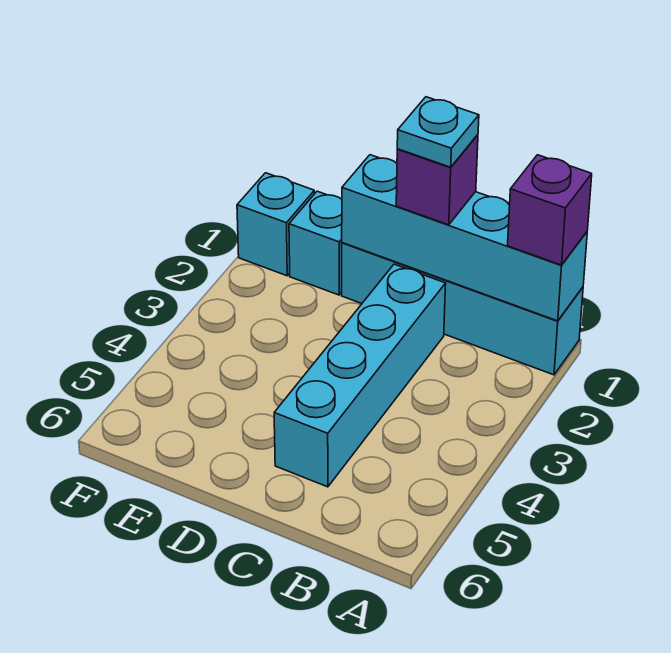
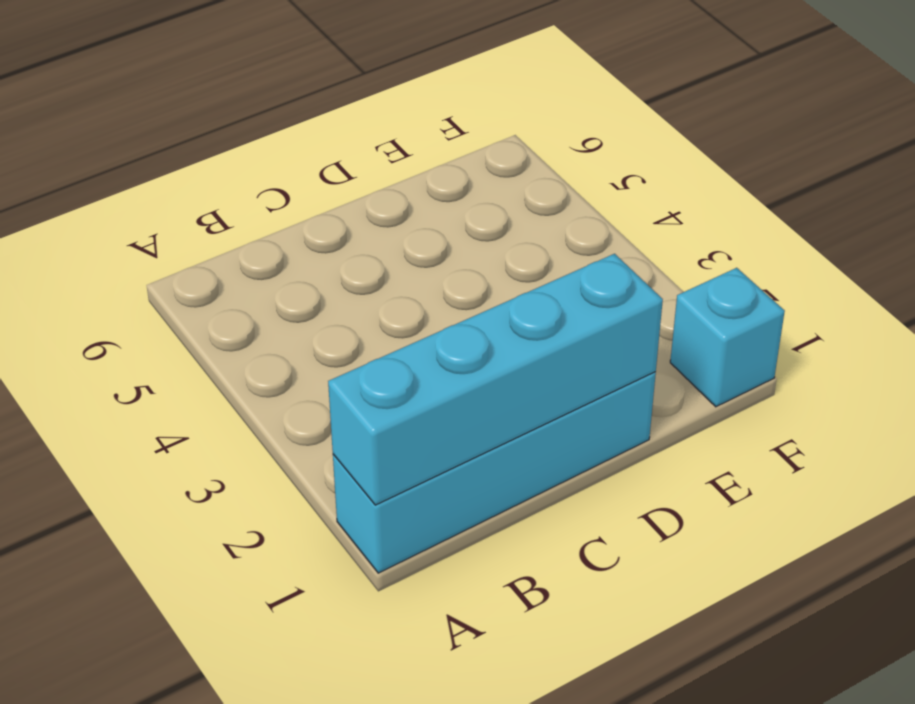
none -> cyan brick C2:C5 level 1
none -> cyan brick E1 level 1

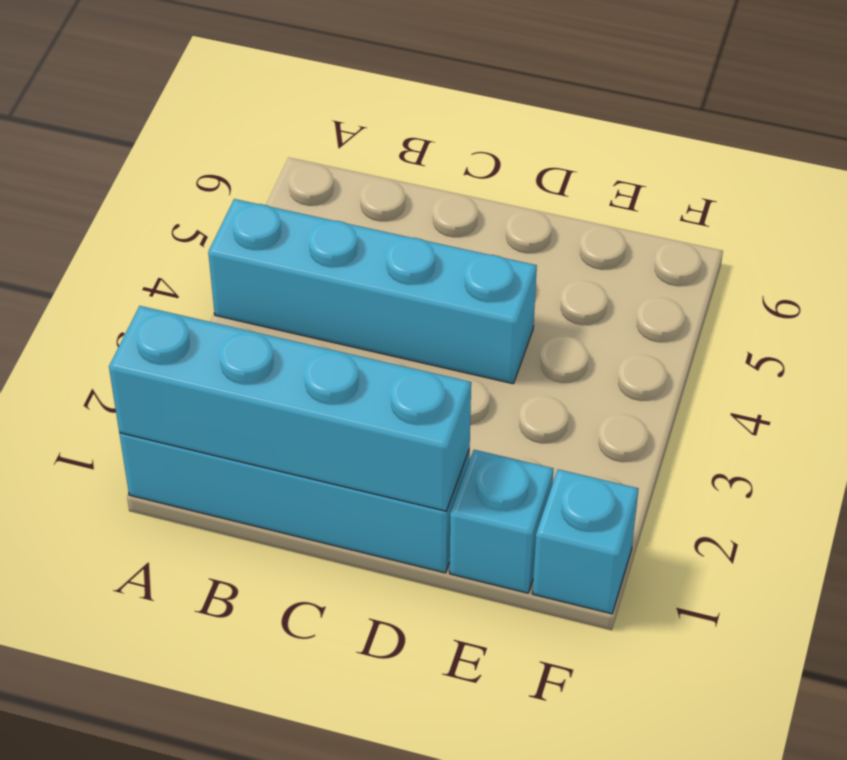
cyan brick A4:D4 level 1 -> cyan brick C2:C5 level 1
none -> purple brick A1 level 3
none -> purple brick C1 level 3

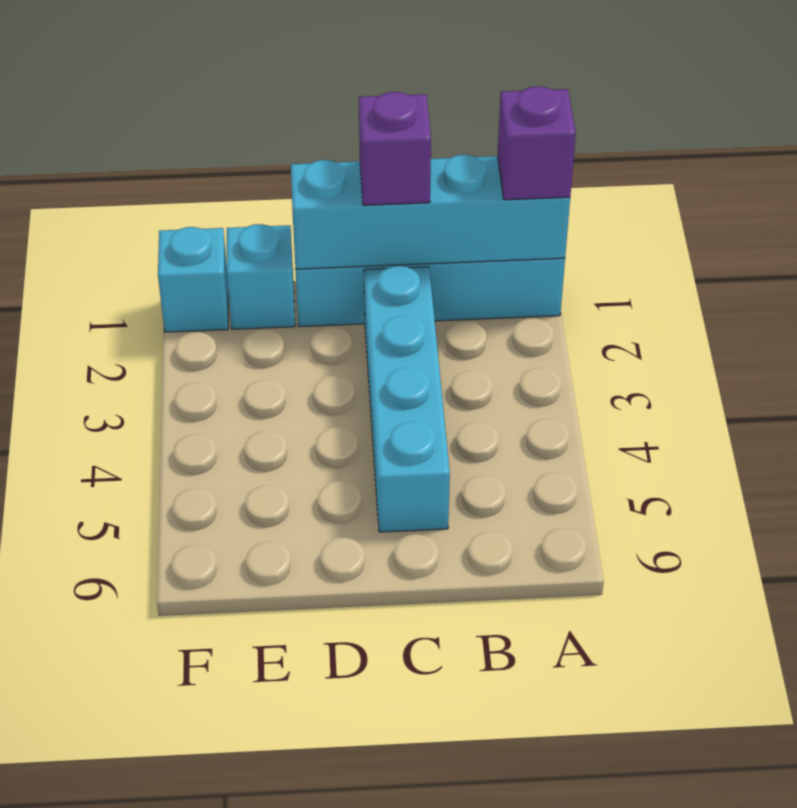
none -> cyan plate C1 level 4

